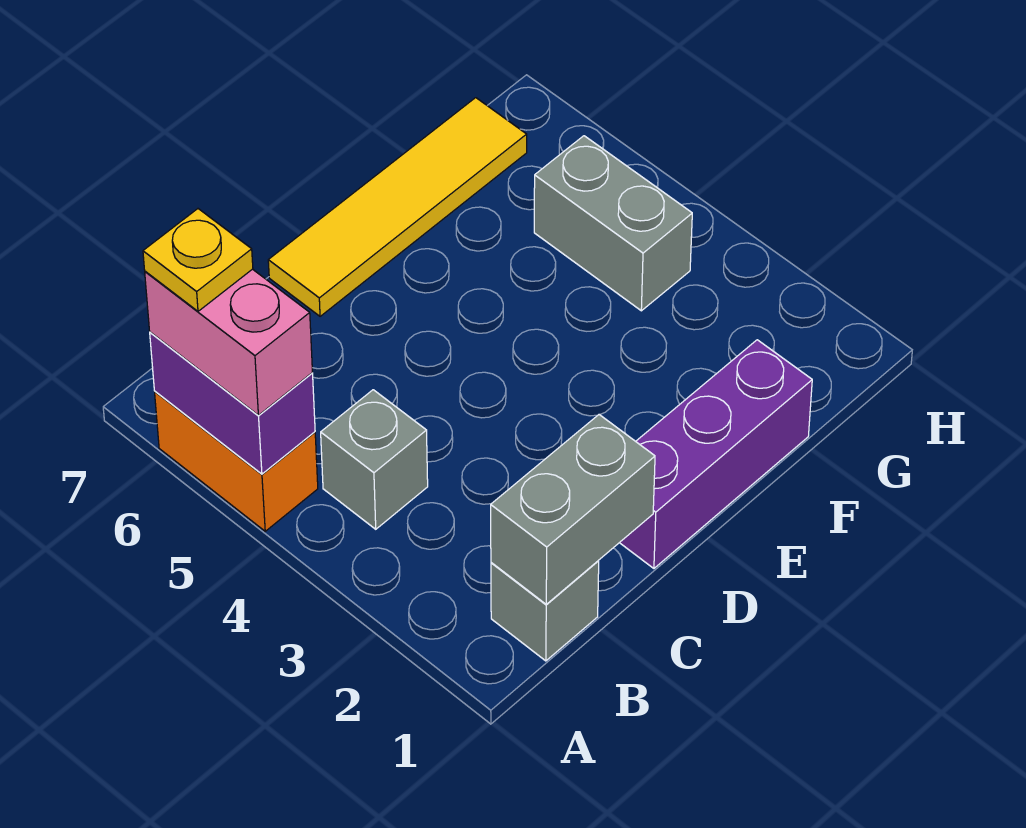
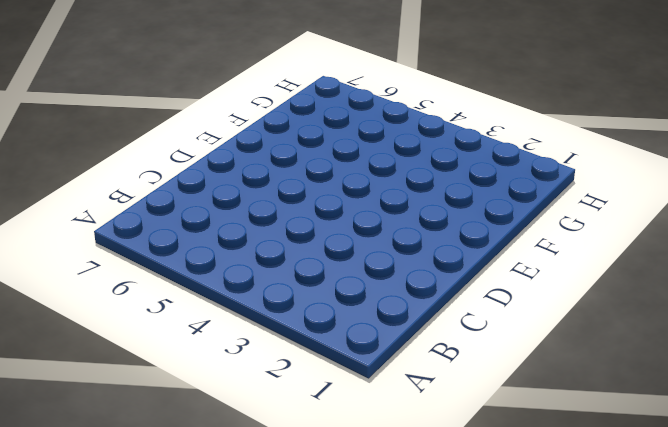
none -> orange brick A5:A6 level 1
none -> grey brick B1 level 1

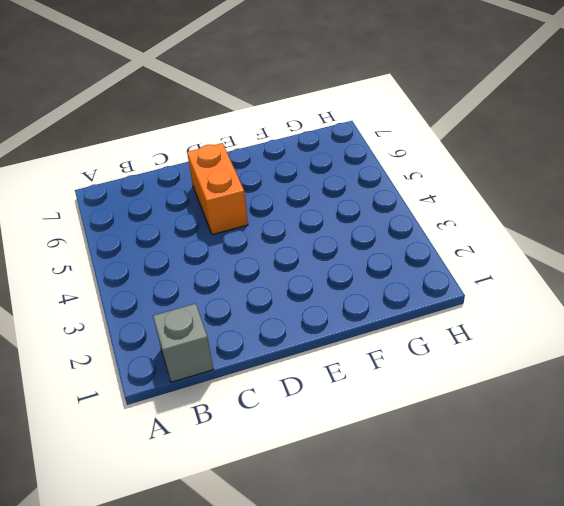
orange brick D5:D6 level 1 -> orange brick A5:A6 level 1
none -> grey brick B4 level 1
none -> purple brick D1:F1 level 1

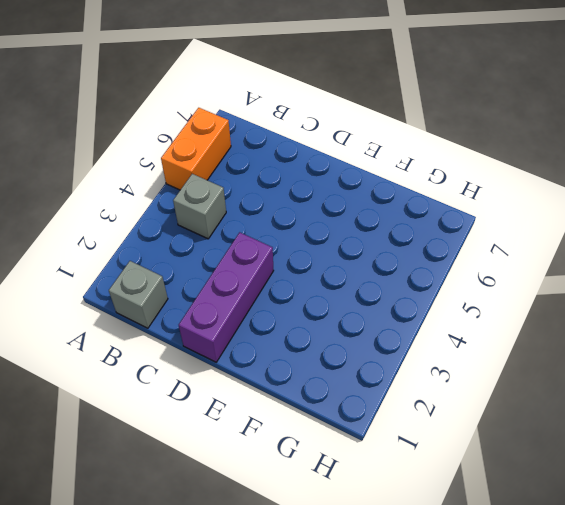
purple brick D1:D3 level 1 -> purple brick D1:F1 level 1
none -> yellow tile D7:G7 level 1
none -> grey brick G4:G5 level 1

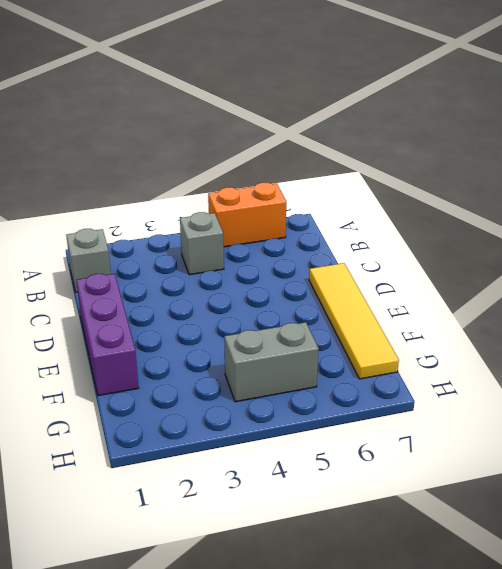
none -> purple brick A5:A6 level 2
none -> grey brick B1:C1 level 2

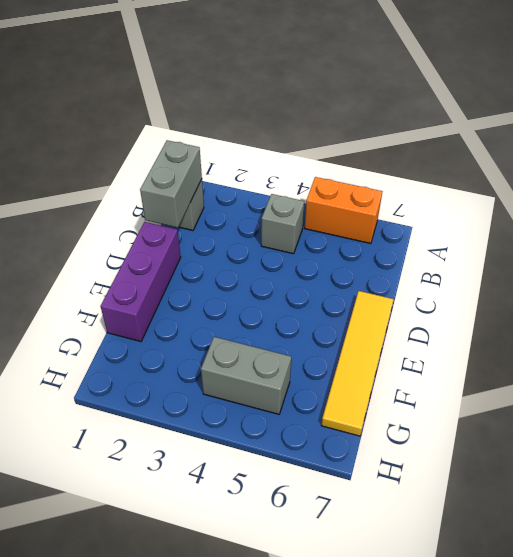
none -> purple brick A5:A6 level 2
none -> pink brick A5:A6 level 3

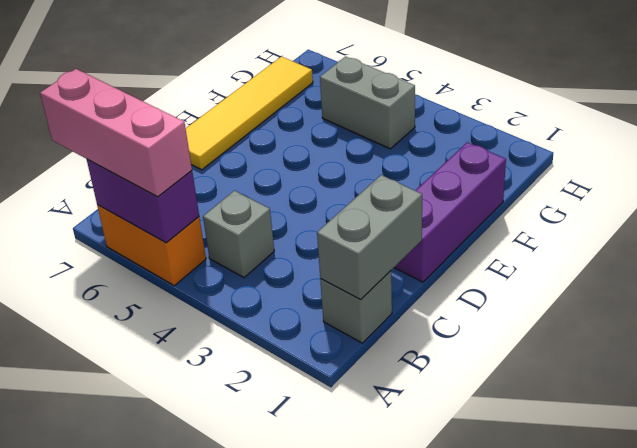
pink brick A5:A7 level 3 -> pink brick A5:A6 level 3
none -> yellow plate A6 level 4

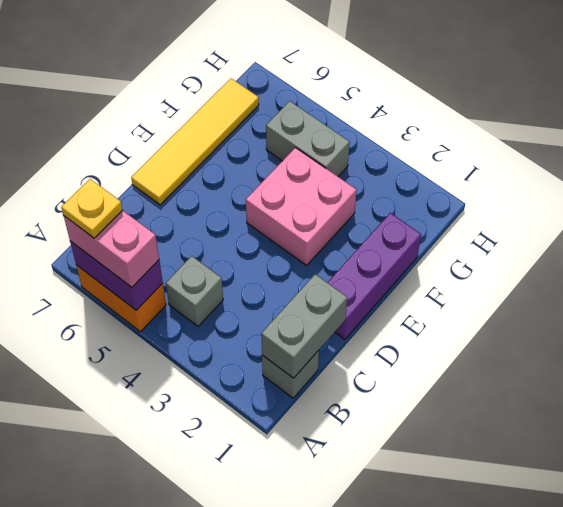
pink brick E3:F4 level 1 -> none

